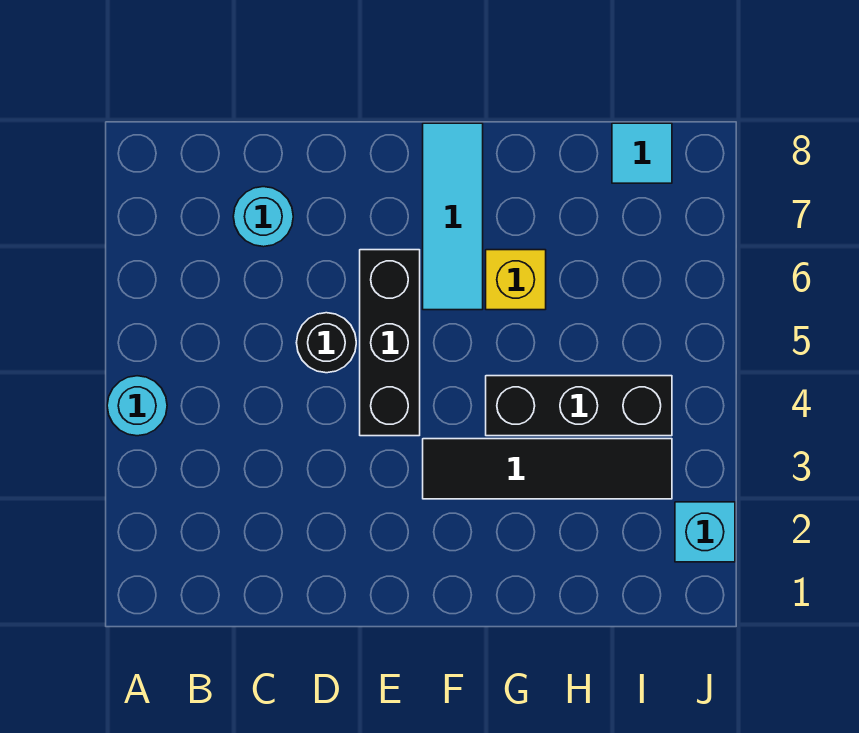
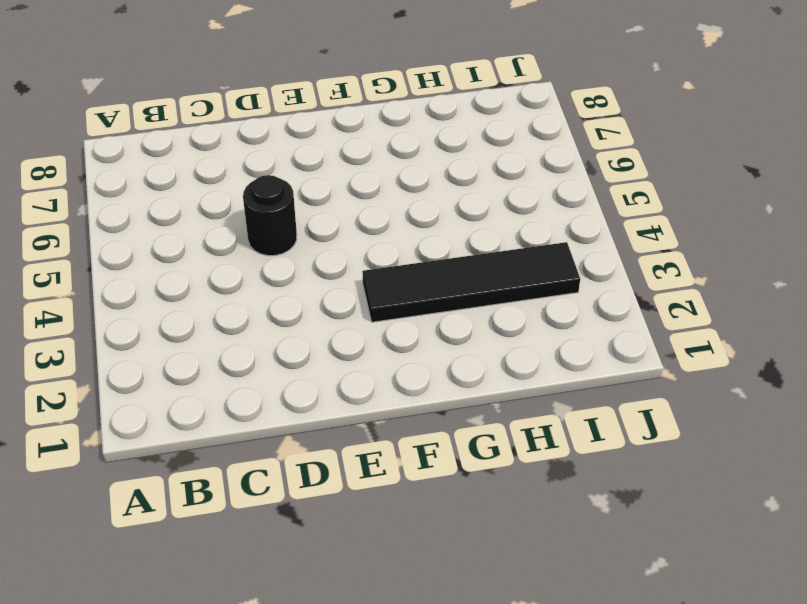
none -> cyan round brick A4 level 1
none -> cyan round brick C7 level 1

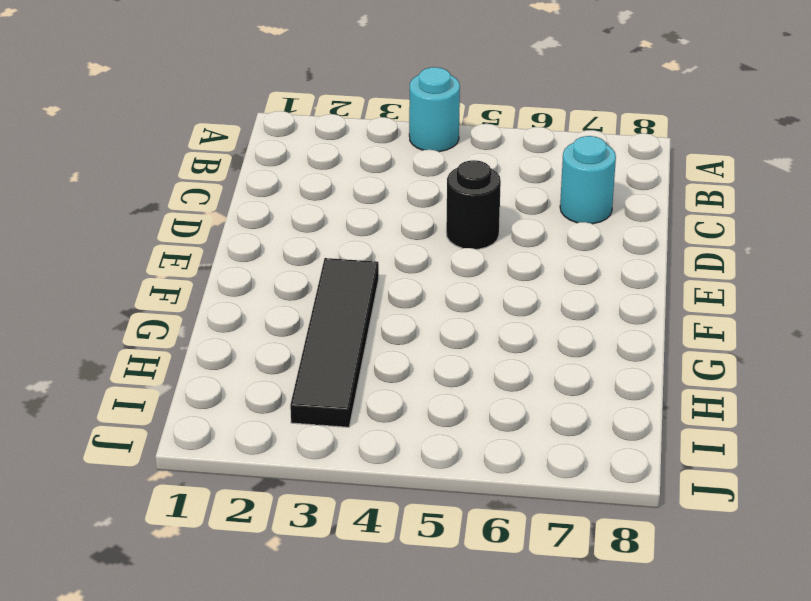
none -> black brick E4:E6 level 1
none -> cyan tile F6:F8 level 1

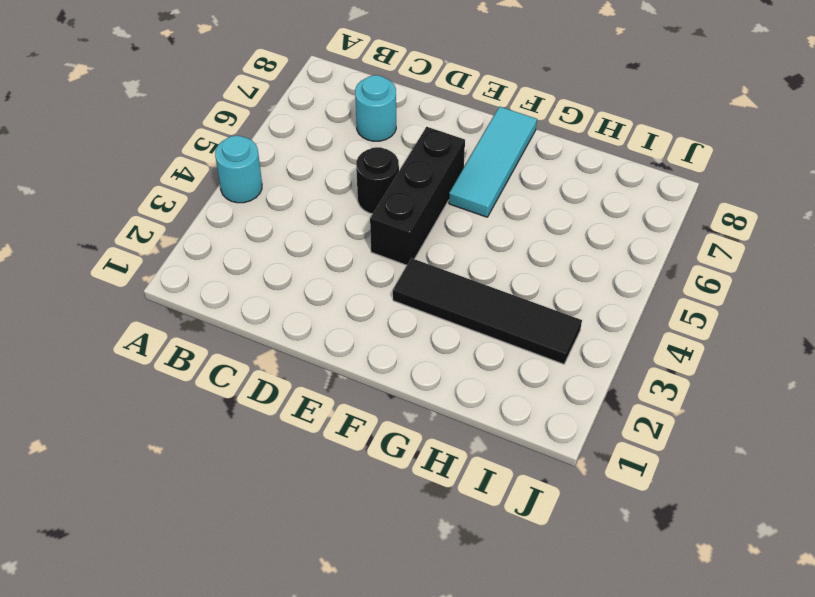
none -> black brick G4:I4 level 1
none -> yellow brick G6 level 1

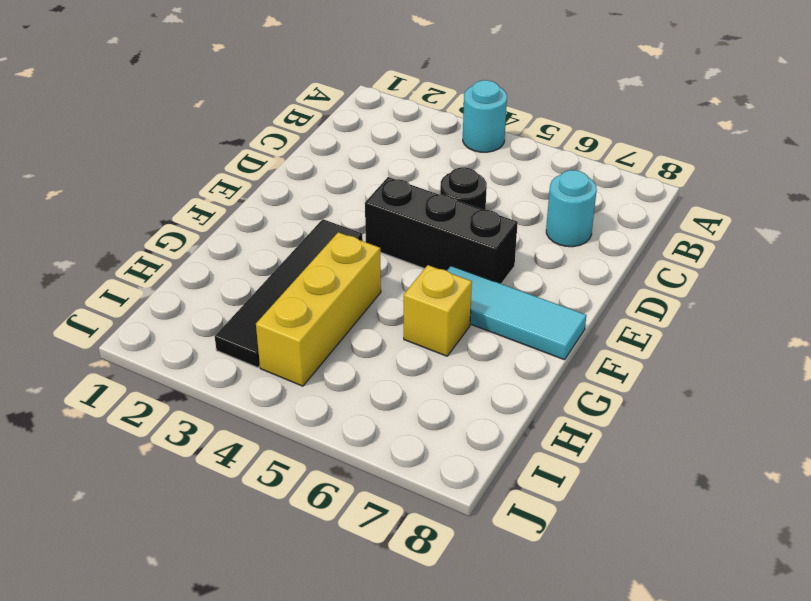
yellow brick G4:I4 level 1 -> black brick G4:I4 level 1
none -> cyan tile I8 level 1
none -> cyan brick J2 level 1

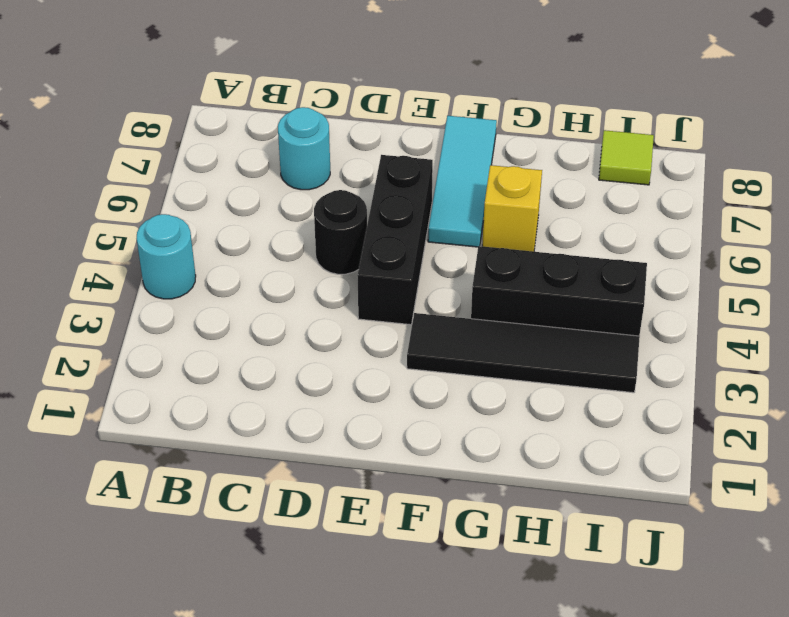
lime tile I8 level 1 -> cyan tile I8 level 1
none -> cyan brick J2 level 1

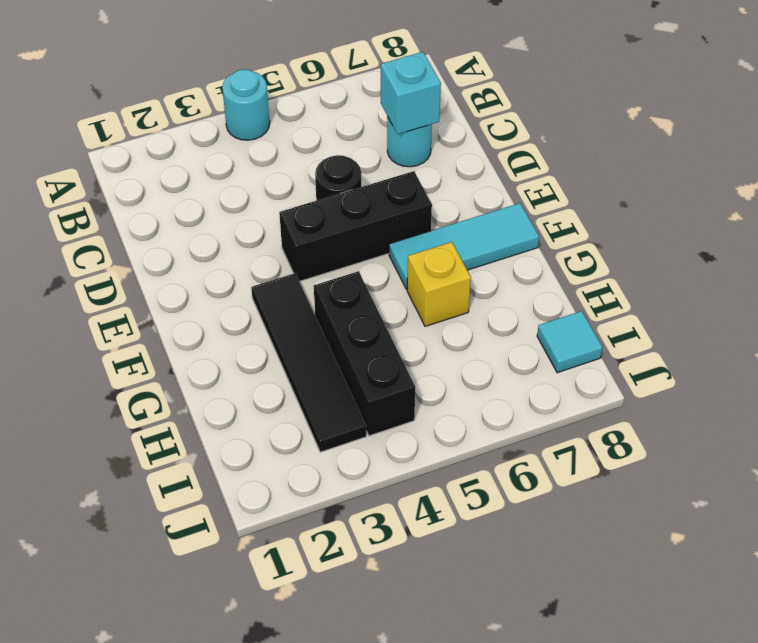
cyan brick C7 level 2 -> cyan brick J2 level 1

